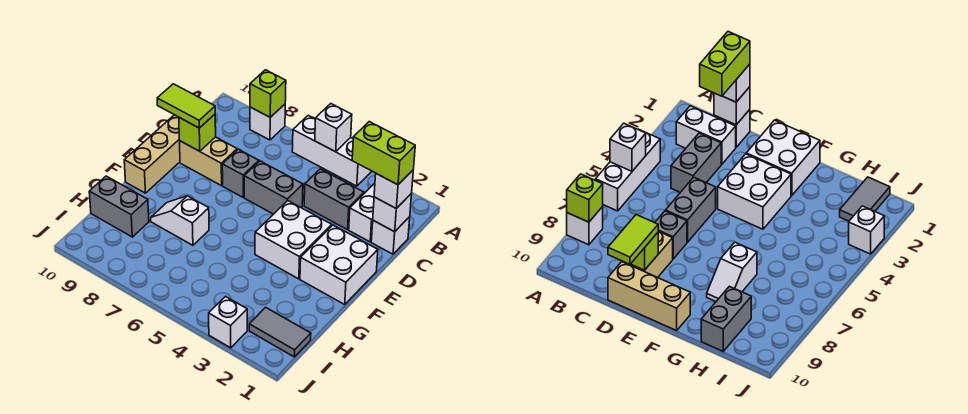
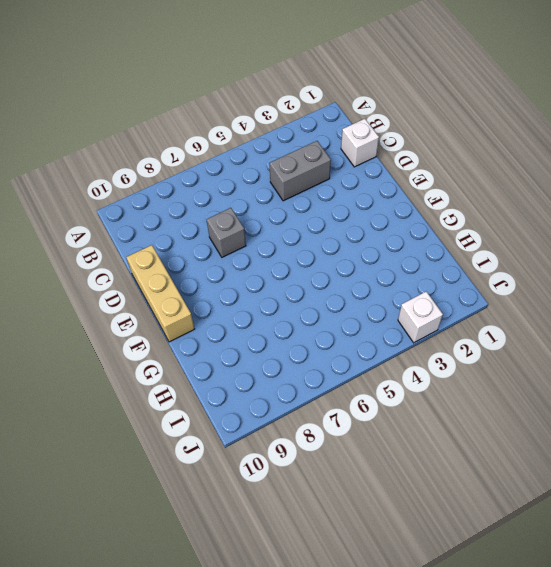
none -> white brick A4:A6 level 1
none -> white brick A8 level 1
none -> white brick B2:C2 level 1

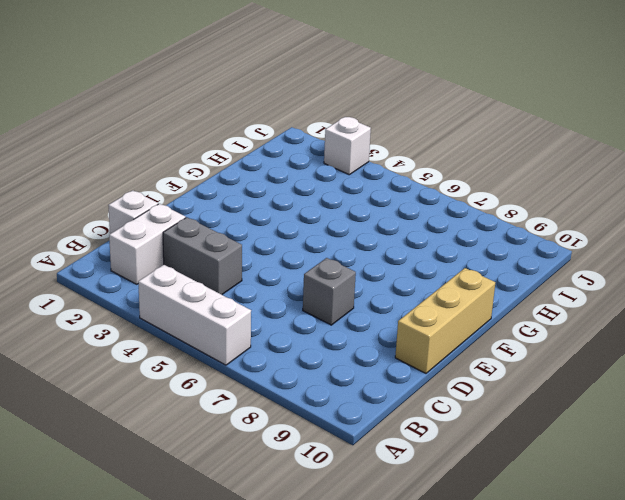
none -> white brick A8 level 1
none -> grey brick D5:D6 level 1
none -> tan brick D8:D9 level 1

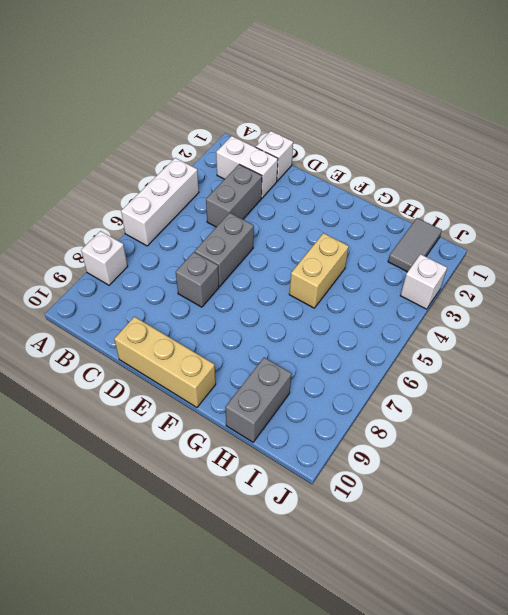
tan brick G4:G5 level 1 -> tan brick D8:D9 level 1
none -> white brick E1:F2 level 1
none -> white brick E3:F4 level 1
none -> white slope G7:G8 level 1 top 7

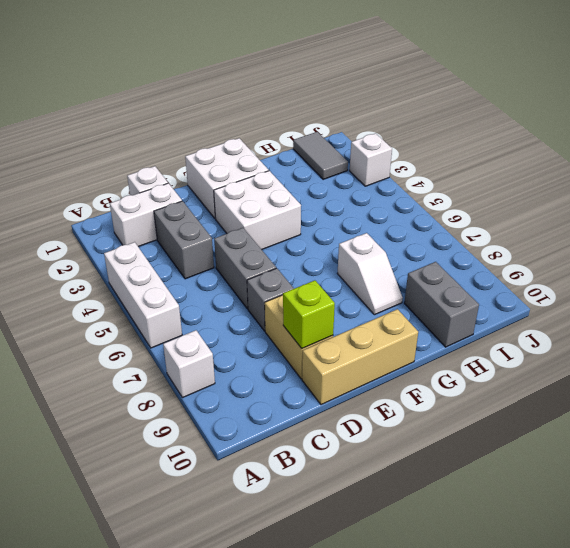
none -> white brick A5 level 2
none -> lime brick A8 level 2
none -> white brick C1 level 2

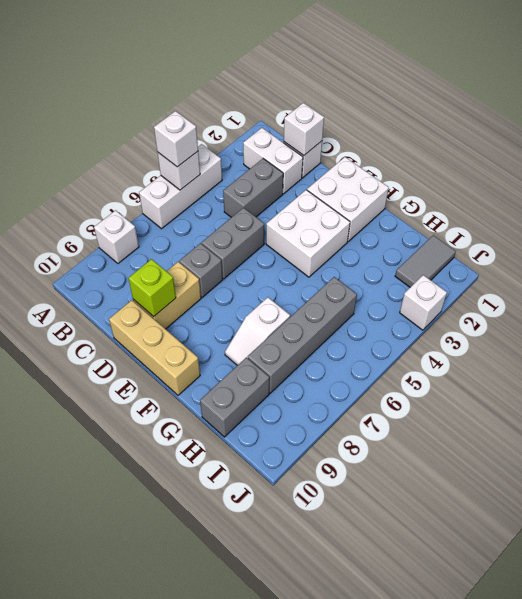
white brick A5 level 3 -> white brick C1 level 3
grey brick H5:H8 level 1 -> none
none -> lime brick A8 level 2
none -> lime tile D9:D10 level 3
none -> lime brick C1:C2 level 4

